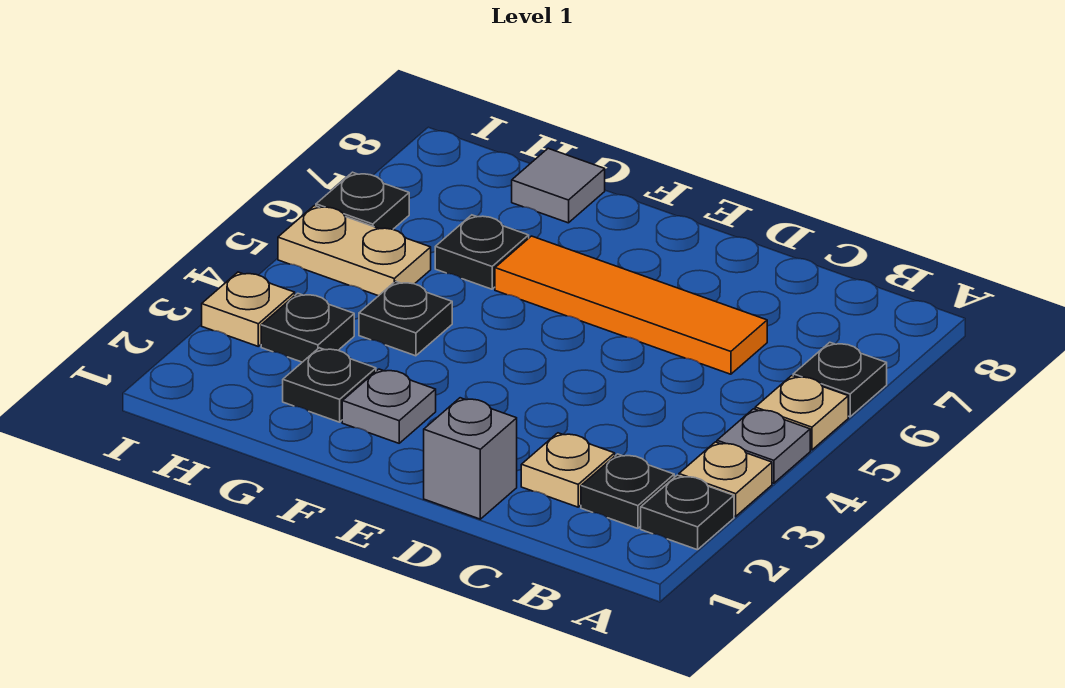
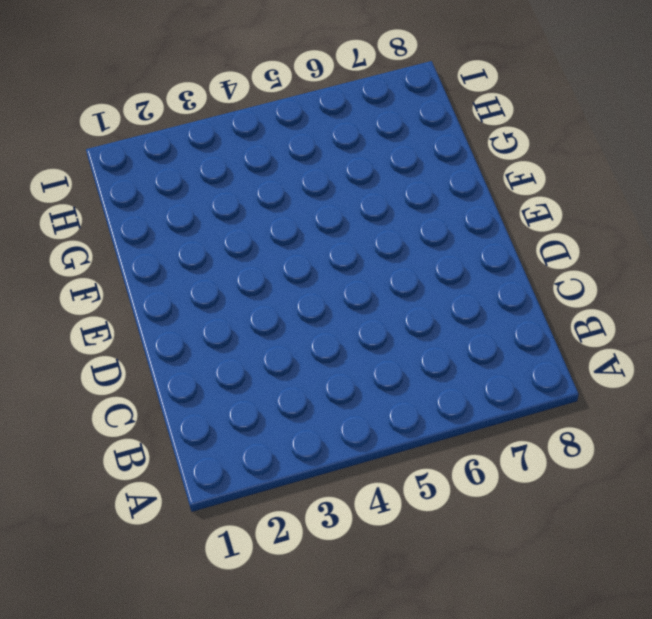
none -> black plate A2 level 1
none -> tan plate A3 level 1
none -> grey plate A4 level 1

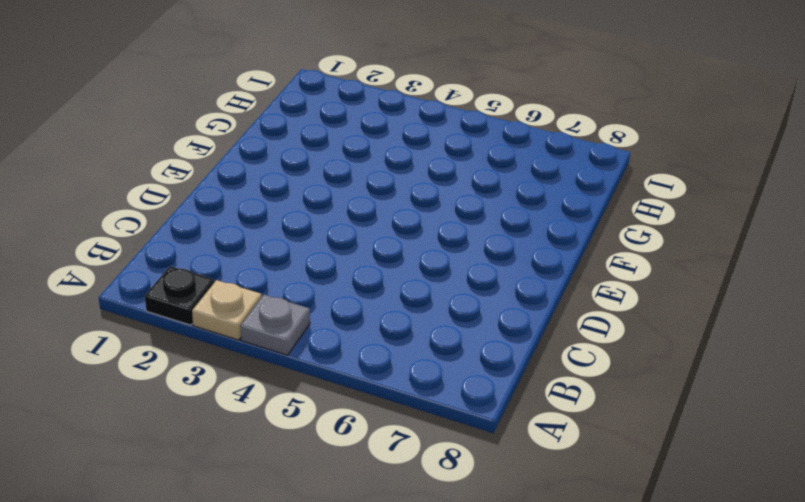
none -> tan plate A5 level 1
none -> black plate A6 level 1
none -> black plate B2 level 1

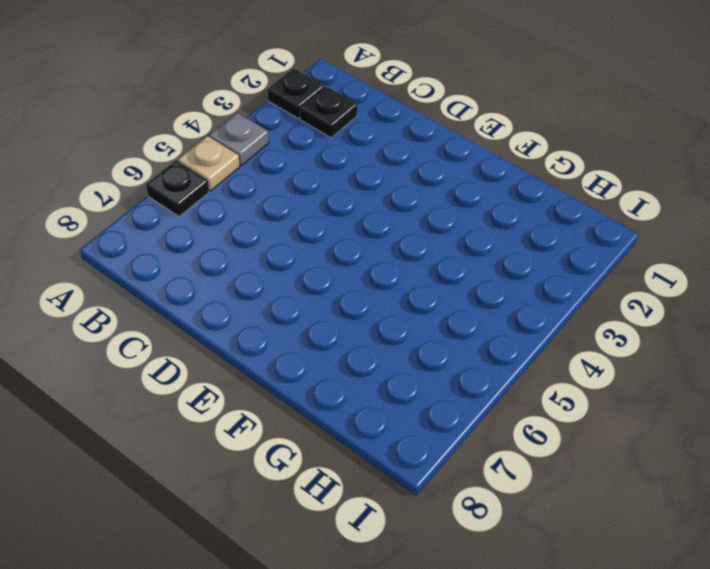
none -> tan plate A3 level 1
none -> tan plate C2 level 1
none -> orange tile C6:F6 level 1

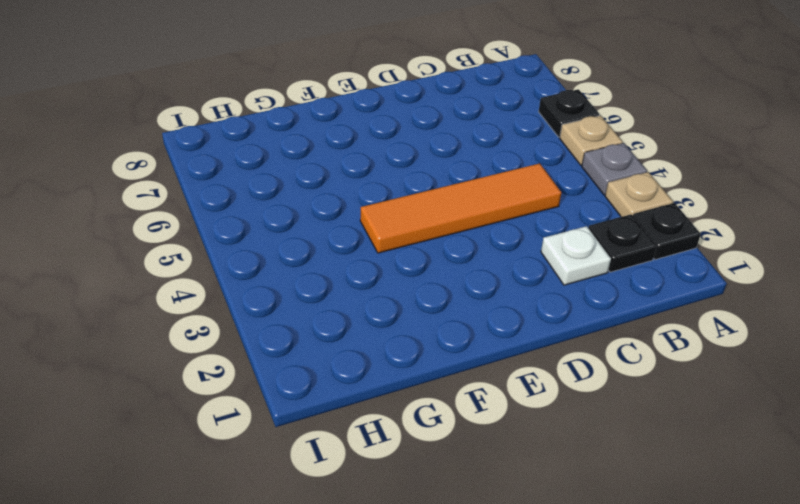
white plate C2 level 1 -> tan plate C2 level 1
orange tile C4:F4 level 1 -> orange tile C6:F6 level 1
none -> grey brick D1 level 1
none -> grey plate F2 level 1
none -> black plate G2 level 1

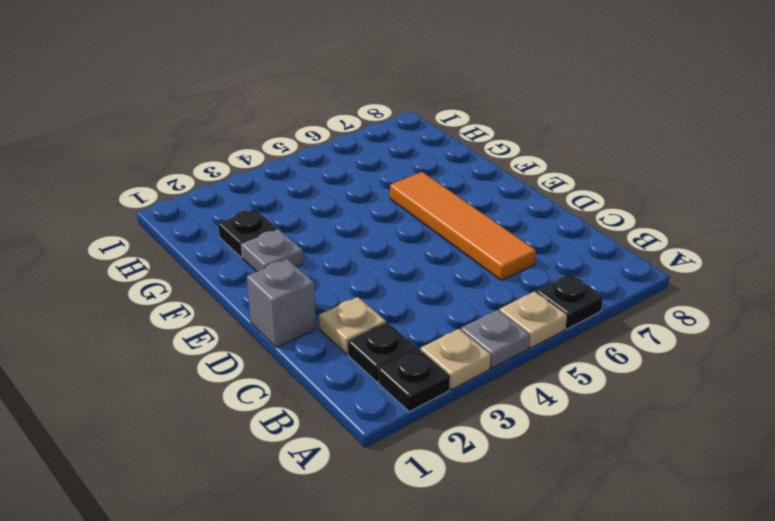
none -> black plate G4 level 1
none -> black plate G6 level 1
none -> grey tile G8 level 1

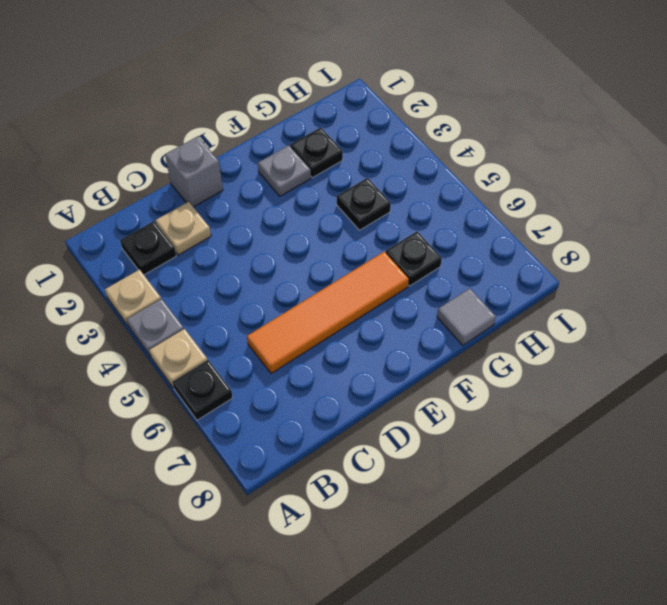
none -> black plate A2 level 1
none -> black plate H3 level 1
none -> tan plate H5:I5 level 1

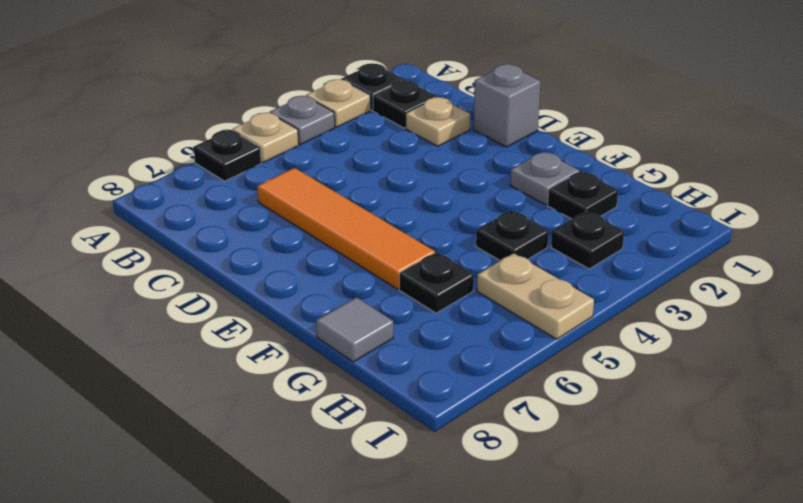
none -> tan plate I3 level 1
none -> black plate I6 level 1

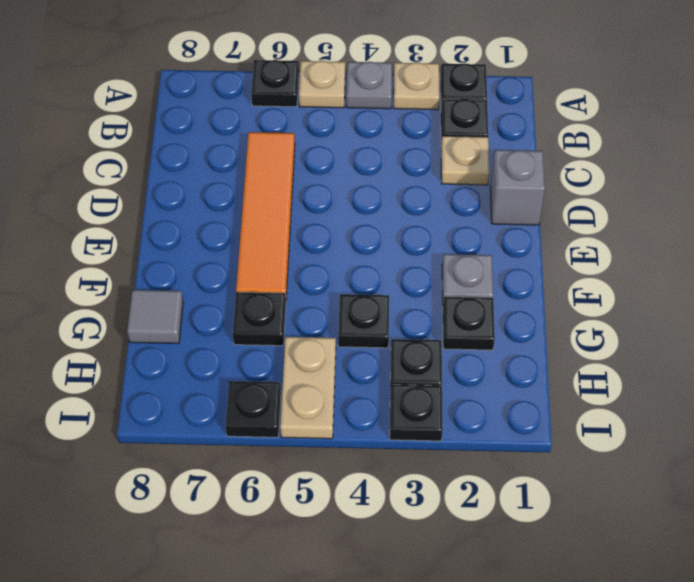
black plate I3 level 1 -> tan plate I3 level 1

